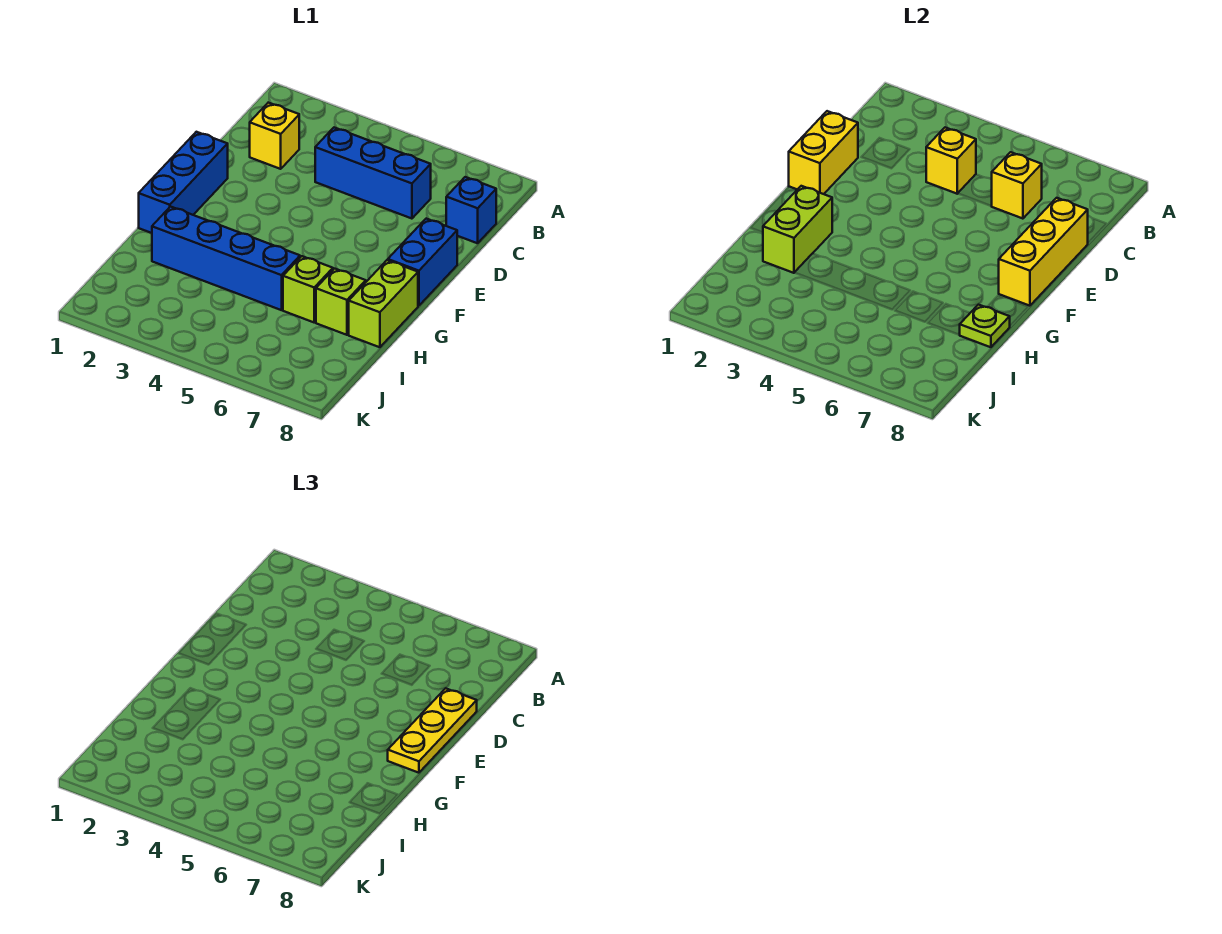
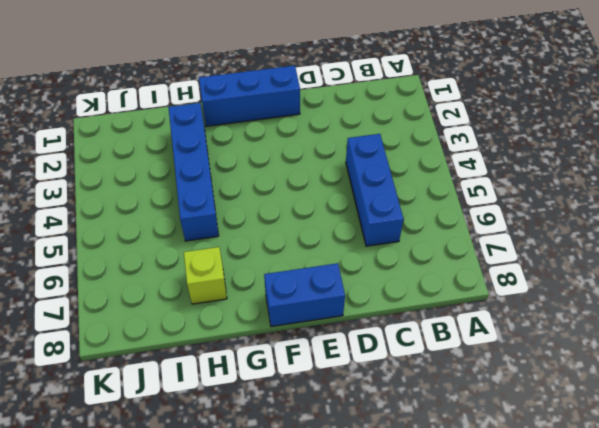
none -> yellow brick C2 level 1
none -> blue brick C8 level 1
none -> lime brick G8:H8 level 1

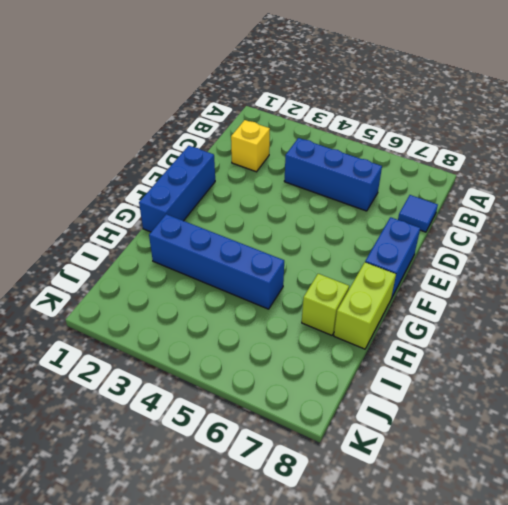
blue tile C8 level 1 -> blue brick C8 level 1
none -> lime brick H6 level 1
none -> yellow brick C4 level 2
none -> yellow brick C6 level 2

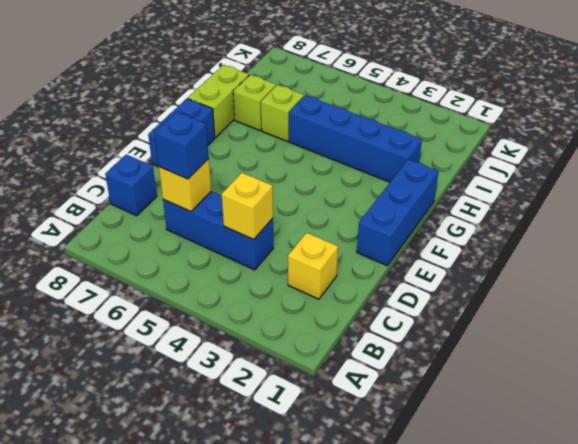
blue brick C6 level 3 -> none
none -> yellow brick D1:E1 level 2
none -> yellow brick D8:F8 level 2
none -> lime brick G2:H2 level 2

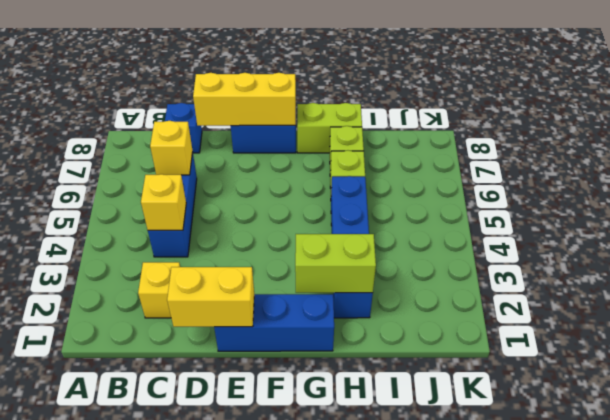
none -> lime plate H8 level 2
none -> yellow plate D8:F8 level 3

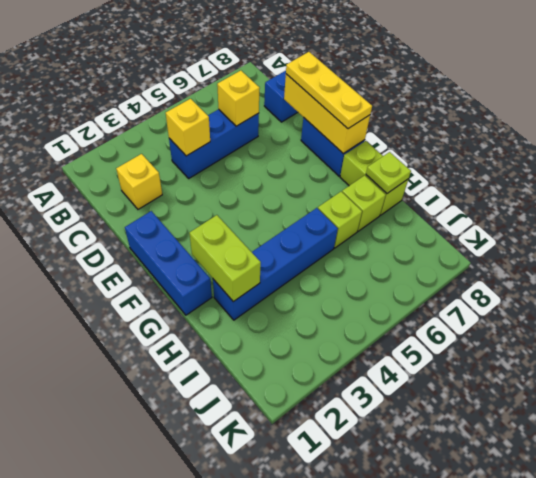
none -> yellow brick D1:E1 level 2

